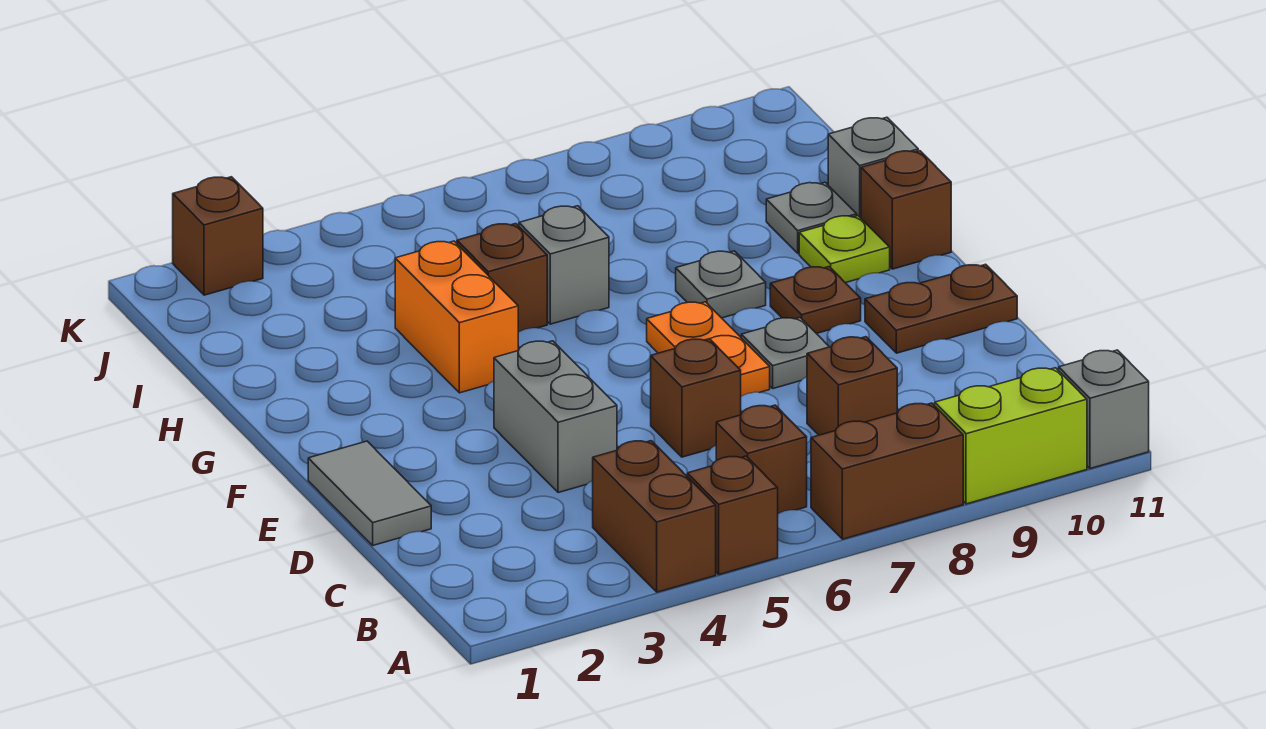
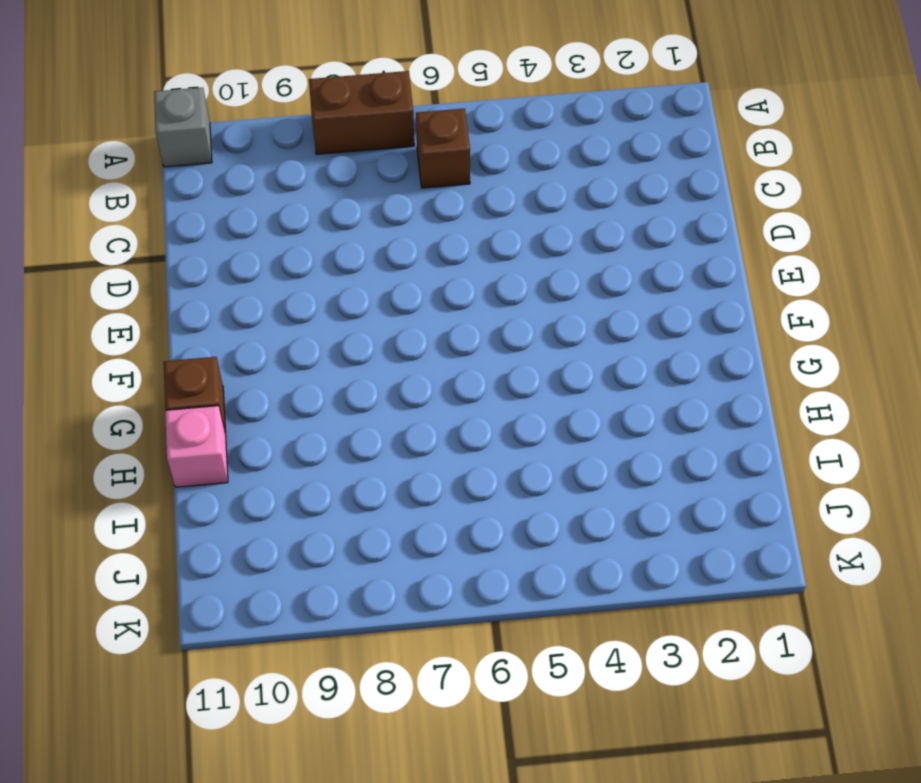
pink brick H11 level 1 -> grey brick H11 level 1
none -> brown brick A4:B4 level 1
none -> brown brick A5 level 1
none -> lime brick A9:A10 level 1

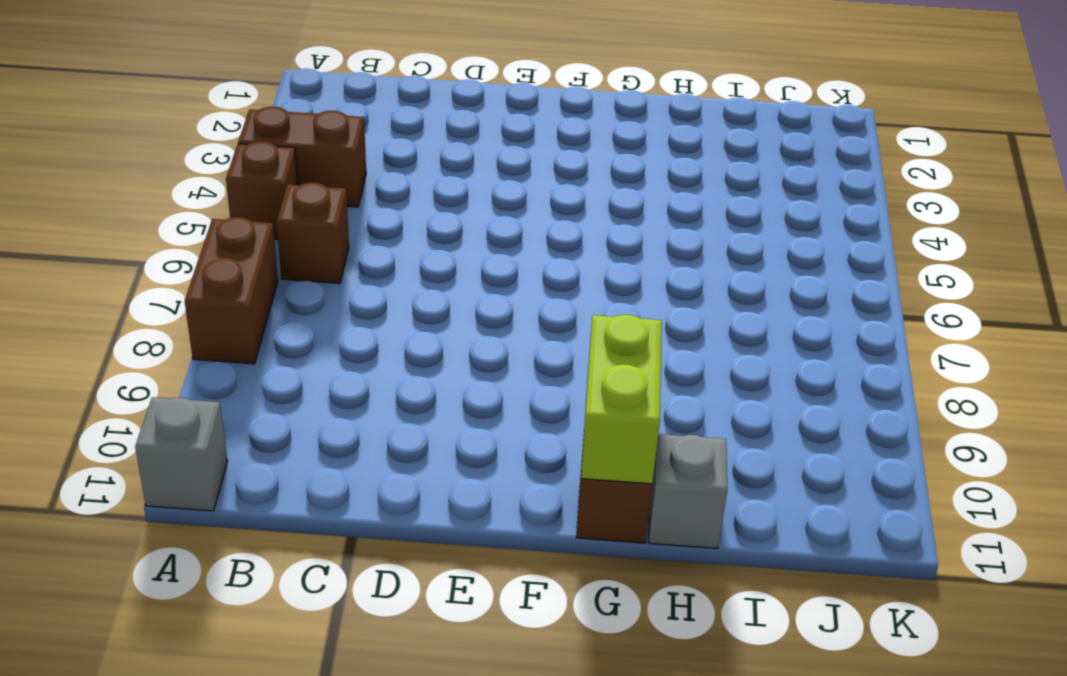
lime brick G10:G11 level 2 -> lime brick A9:A10 level 1
none -> brown brick C8 level 1
none -> grey tile D1:E1 level 1
none -> grey brick D4:E4 level 1

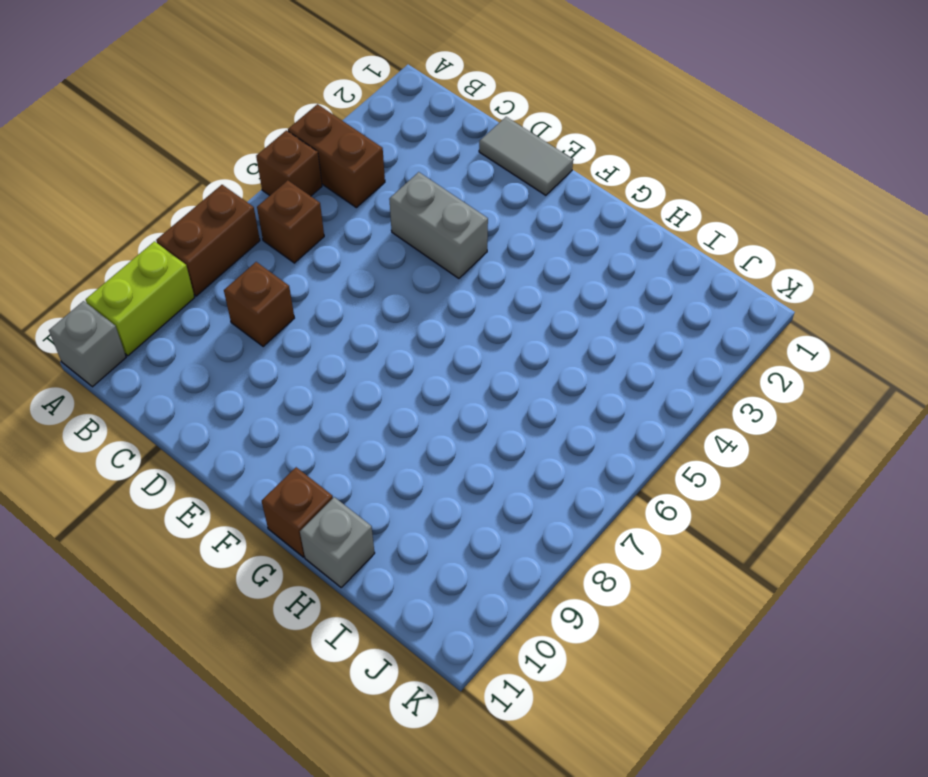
none -> brown brick D6 level 1
none -> orange plate E7:F7 level 1
none -> grey plate E8 level 1

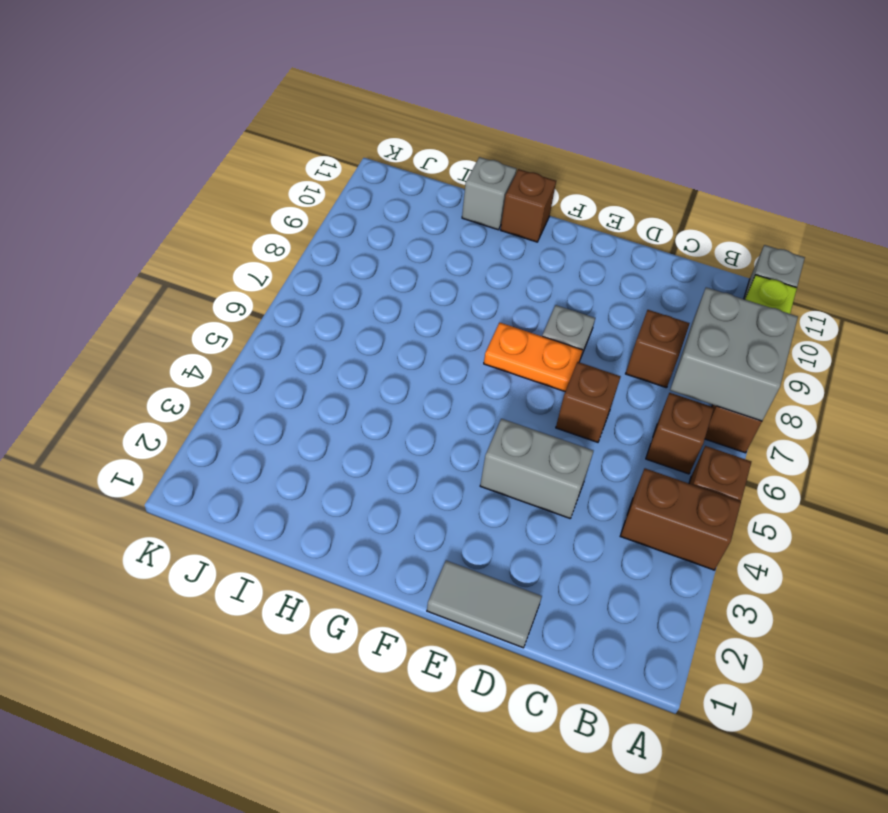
grey brick A7:B8 level 2 -> none
none -> brown plate E10:E11 level 1
none -> brown plate F9 level 1
none -> orange brick G4:H4 level 1

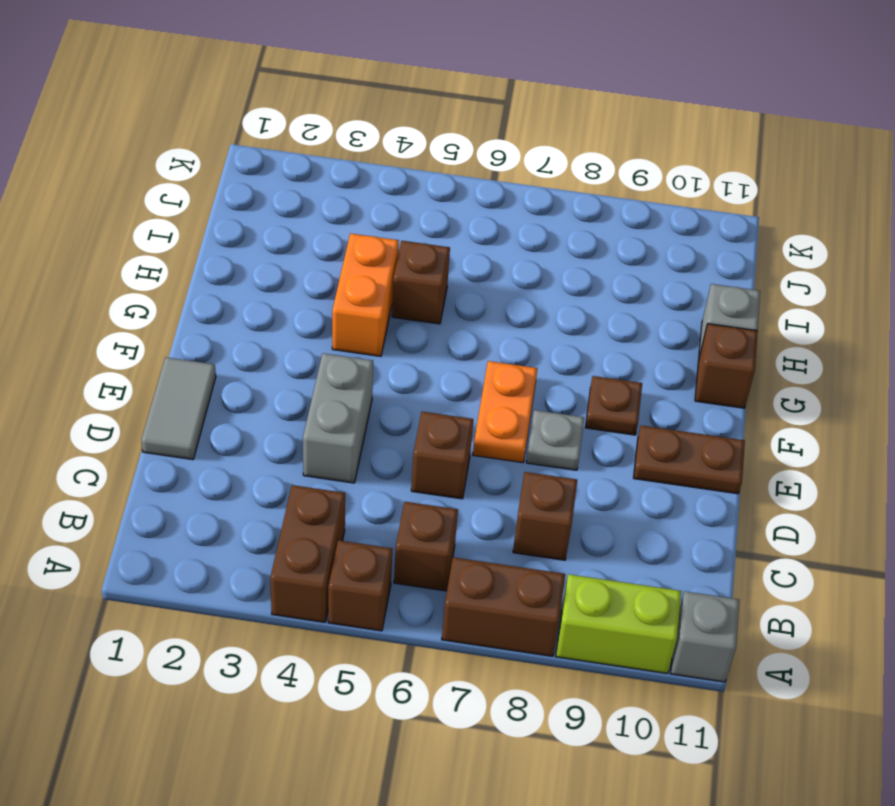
none -> grey plate G8 level 1
none -> lime plate G10 level 1
none -> grey brick H6 level 1

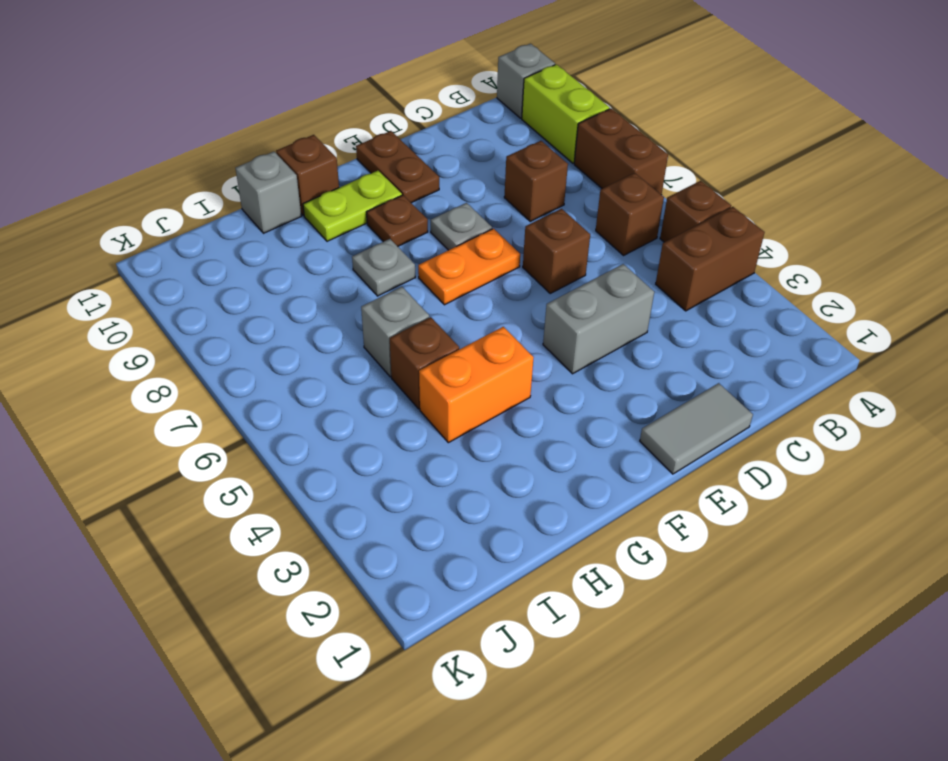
lime plate F10:G10 level 1 -> lime plate G10 level 1
none -> grey plate H10 level 1
none -> brown brick K2 level 1

